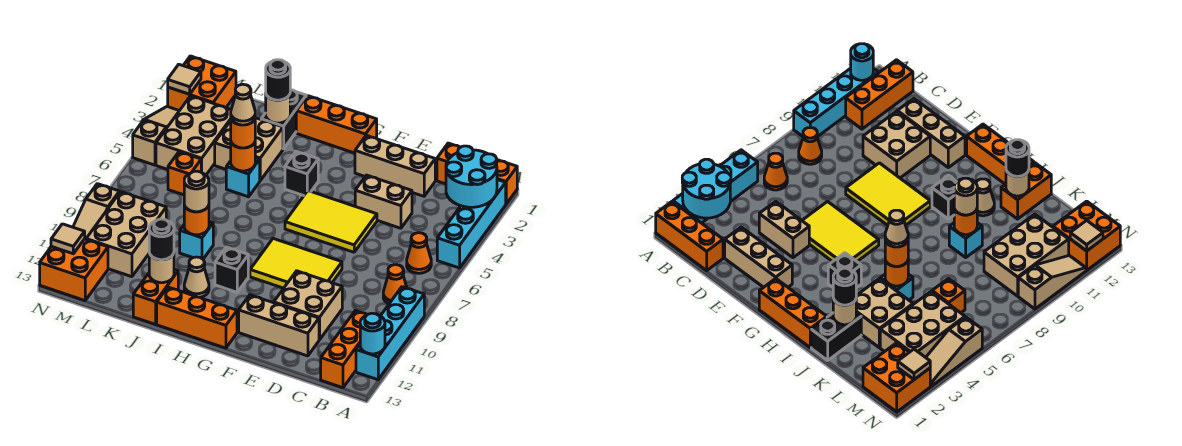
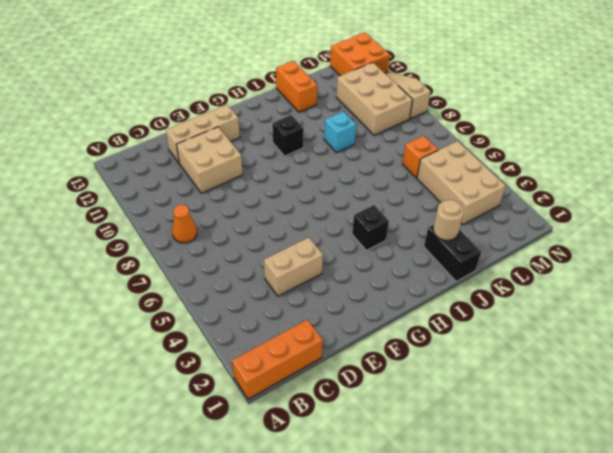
none -> cyan brick A2:A5 level 1
none -> cyan brick A9:A12 level 1
none -> orange cone B6 level 1
none -> orange brick B11:B13 level 1

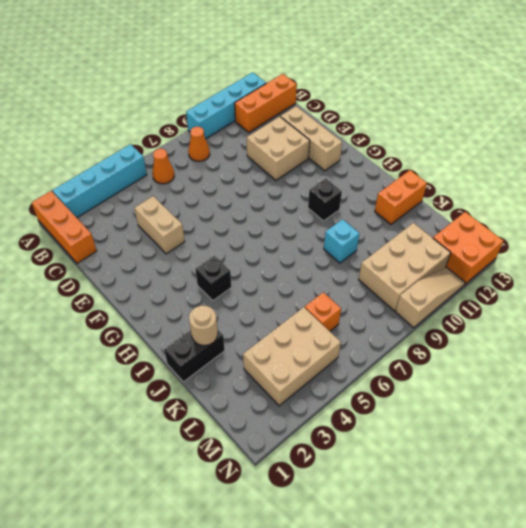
none -> tan brick D2:F2 level 1
none -> yellow tile E5:G6 level 1
none -> yellow tile E8:G9 level 1
none -> orange brick G1:I1 level 1

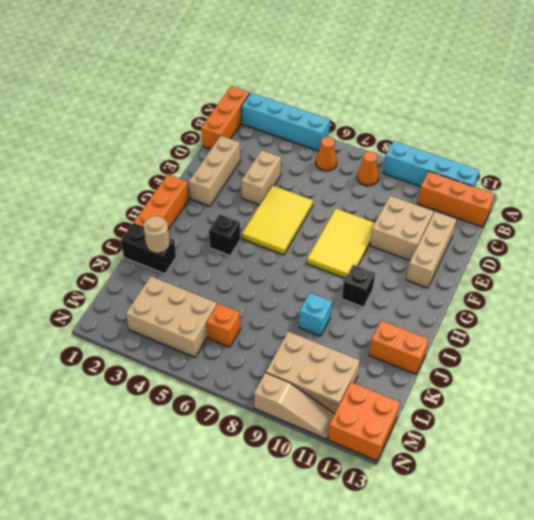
none -> orange brick G13:I13 level 1
none -> tan cone I11 level 1
none -> tan brick J3:K4 level 1
none -> cyan brick J5 level 1

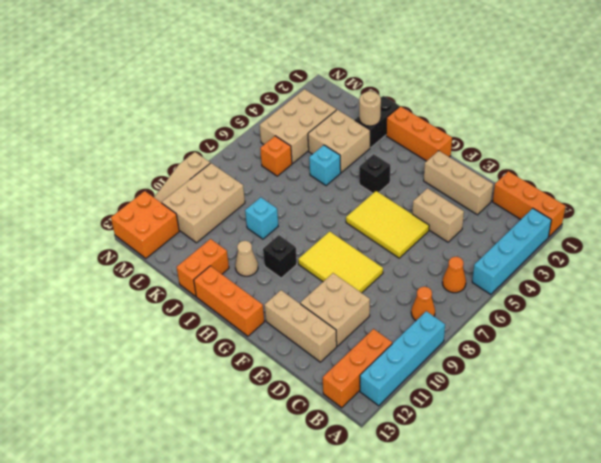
none -> orange brick M1:N2 level 1
none -> tan slope N3:N5 level 1 top 5
none -> cyan round brick A2:B3 level 2
none -> cyan round brick A12 level 2

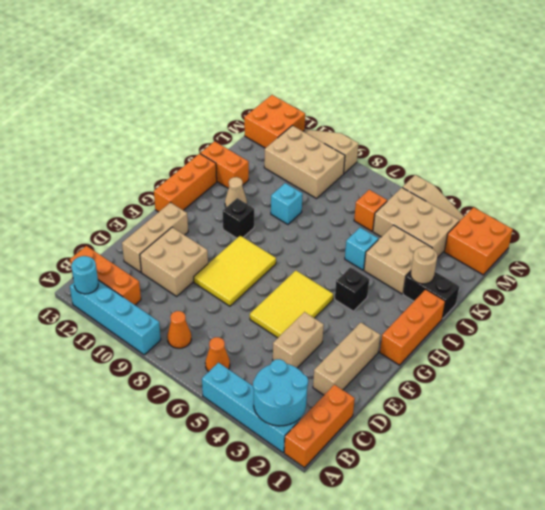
none -> orange round brick J5 level 2
none -> orange round brick J9 level 2
none -> tan round brick J12 level 2
none -> tan tile N2 level 2

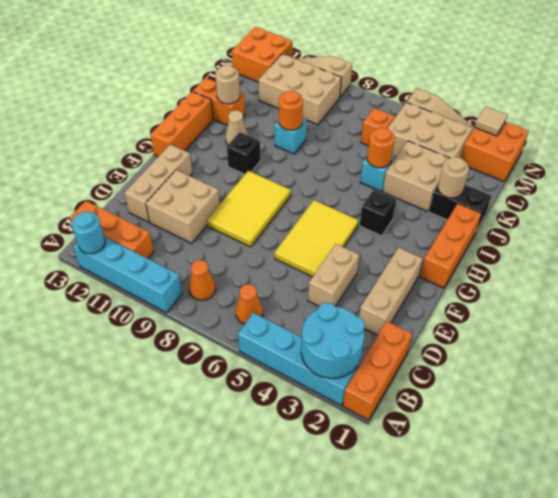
none -> tan tile N12 level 2
none -> black round brick J2 level 3
none -> orange round brick J5 level 3
none -> tan round brick J9 level 3

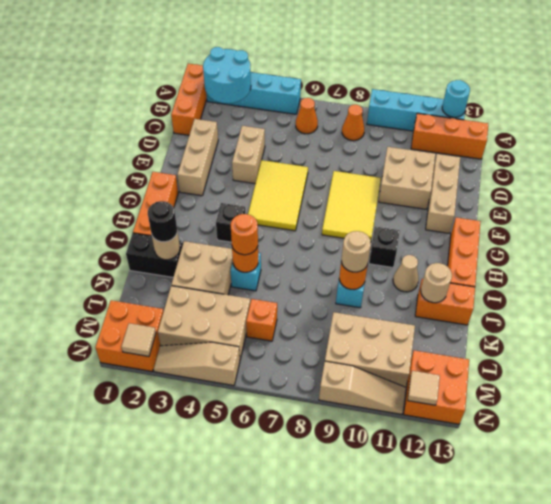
none -> black round brick J12 level 3
none -> tan cone J5 level 4

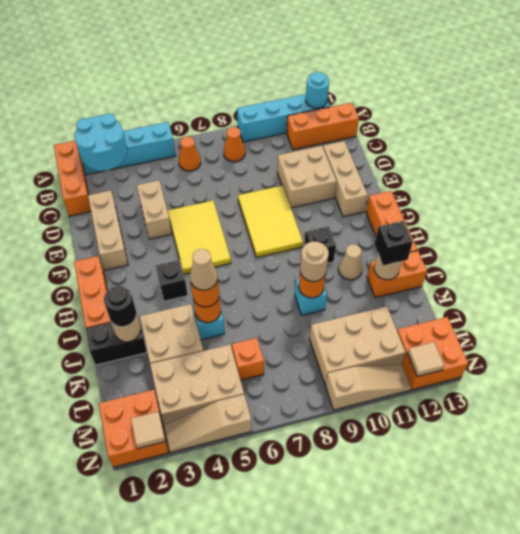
black brick J12 level 3 -> black round brick J12 level 3

